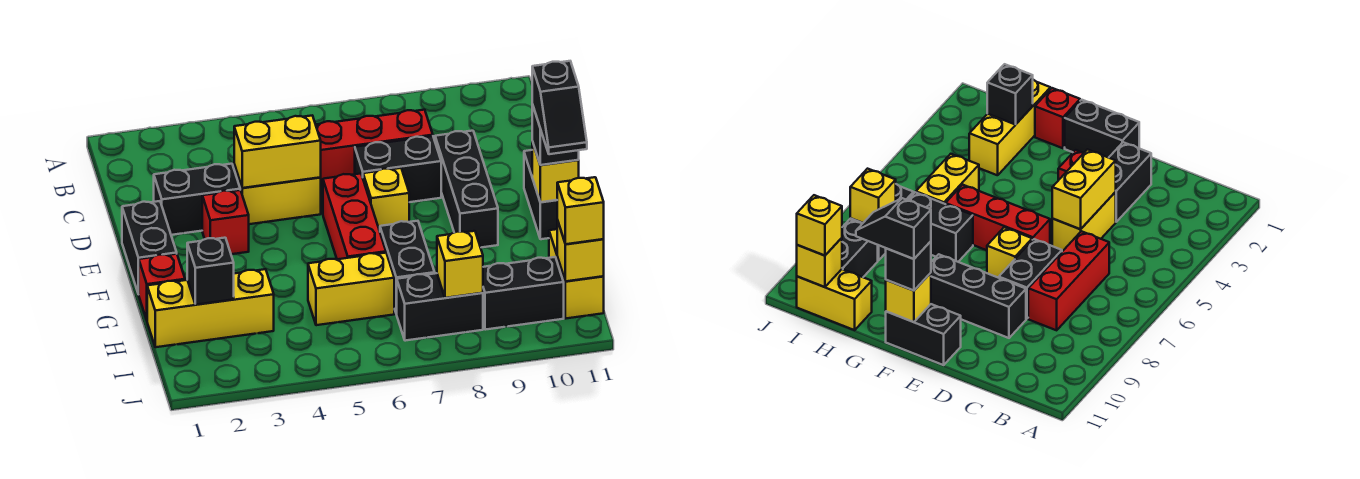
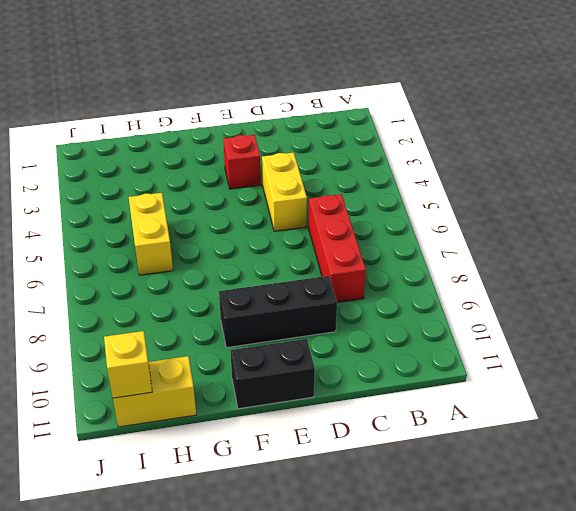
none -> black brick D2:D3 level 1
none -> black brick D7:D8 level 1
none -> black brick E1:F1 level 1

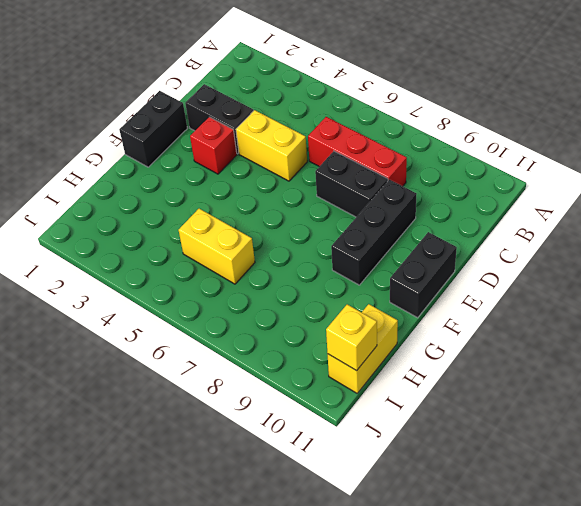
none -> red brick E6:G6 level 1
none -> yellow brick E7 level 1
none -> red brick G1 level 1

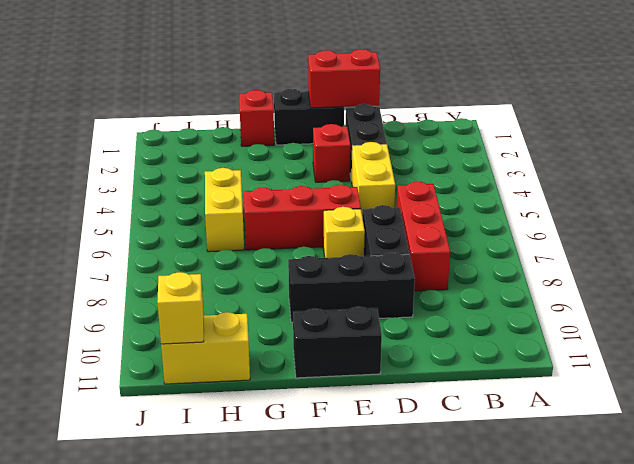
red brick D1:E1 level 2 -> none
none -> black brick G7:H7 level 1
none -> yellow brick H1:H3 level 1
none -> black brick I7:I8 level 1

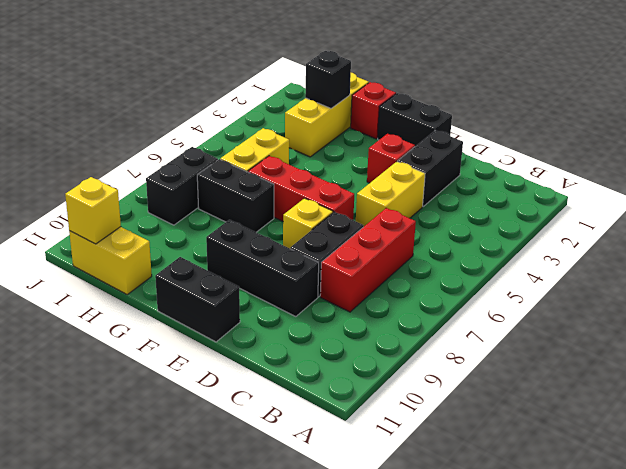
none -> black brick I9:I10 level 1
none -> yellow brick D4:D5 level 2
none -> yellow brick F11 level 2

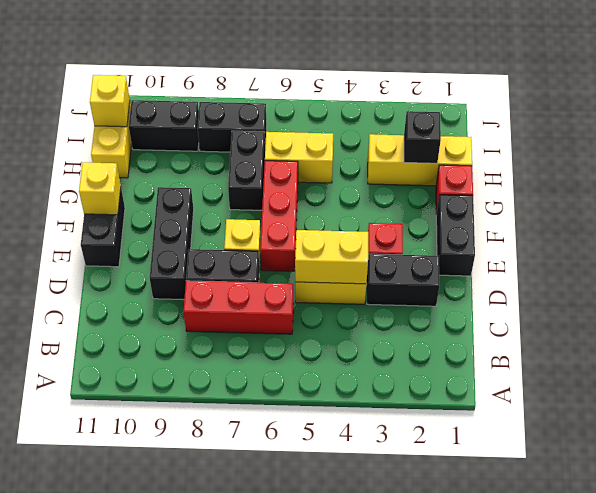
none -> yellow brick I8 level 2
none -> black brick F11 level 3
none -> yellow brick I11 level 3

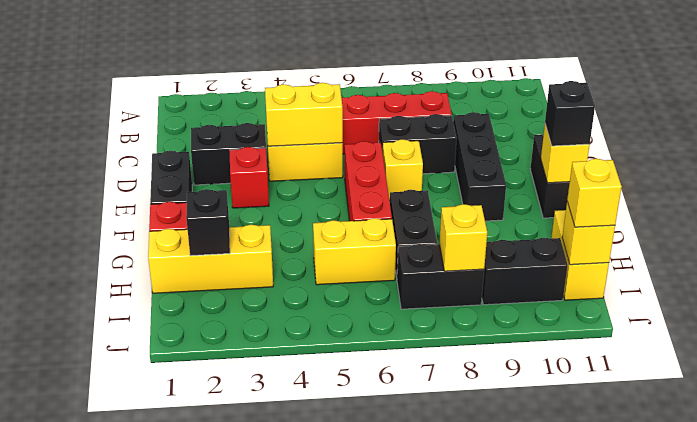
none -> black slope F11:G11 level 4 top F

